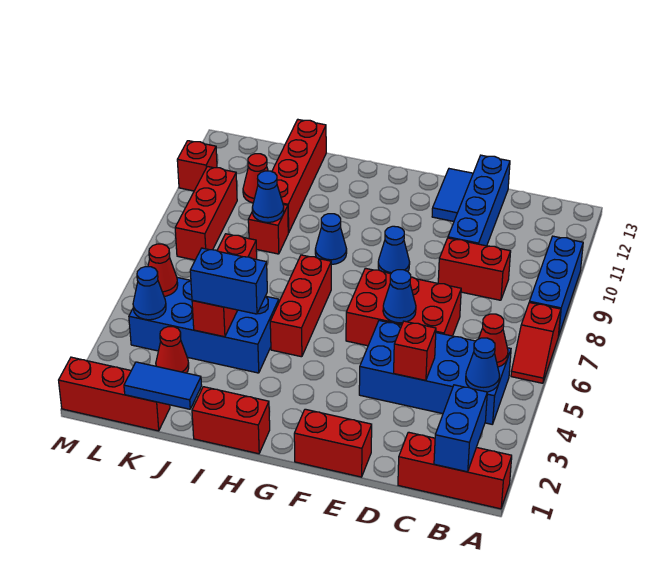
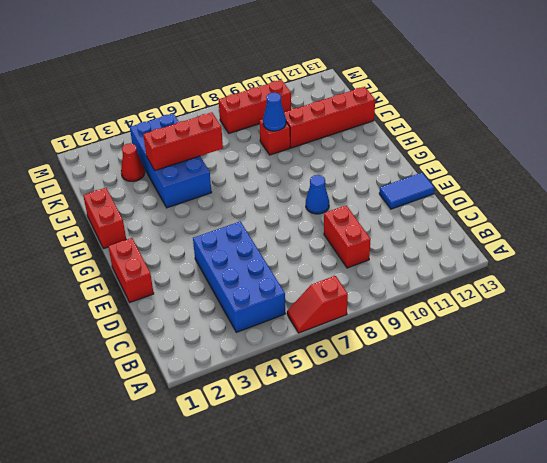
none -> red brick A1:C1 level 1
none -> blue brick A8:A10 level 1
none -> red brick D6:F7 level 1
none -> blue brick D10:D13 level 1

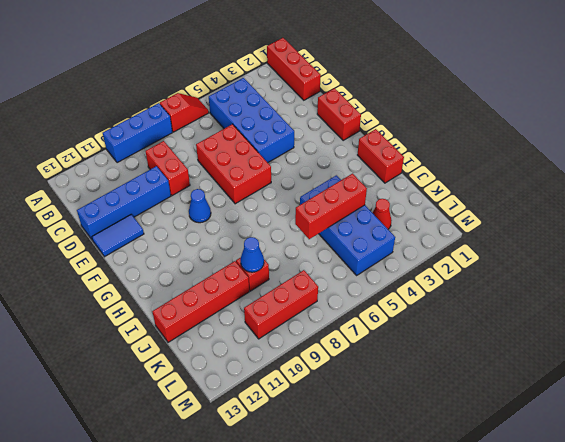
none -> red brick H5:H7 level 1
none -> blue cone H9 level 1
none -> red brick K1:M1 level 1
none -> red cone K11 level 1

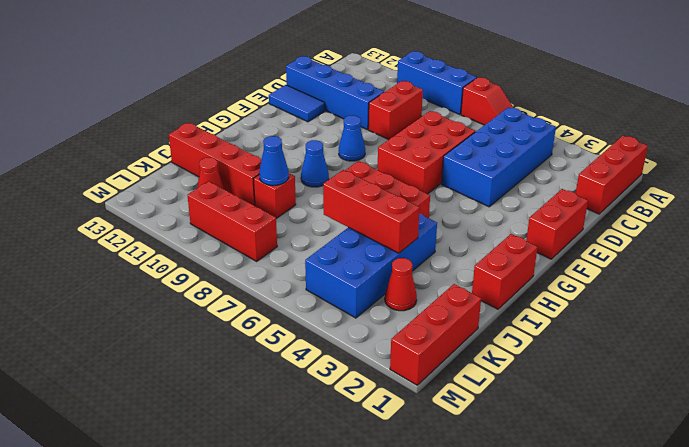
none -> red brick M11 level 1
none -> blue brick B1:B2 level 2
none -> blue cone B4 level 2
none -> red cone B5 level 2

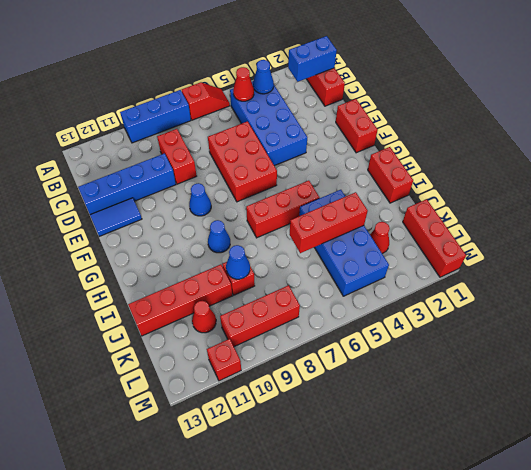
none -> red brick D4 level 2
none -> blue cone E6 level 2
none -> blue tile J1:K1 level 2
none -> blue cone L4 level 2

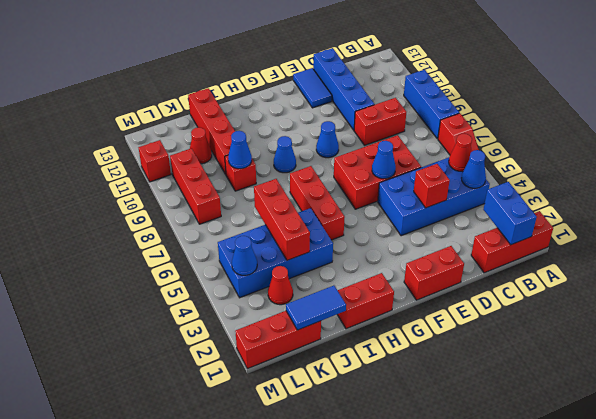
none -> red cone L5 level 2
none -> blue brick I4:J4 level 3

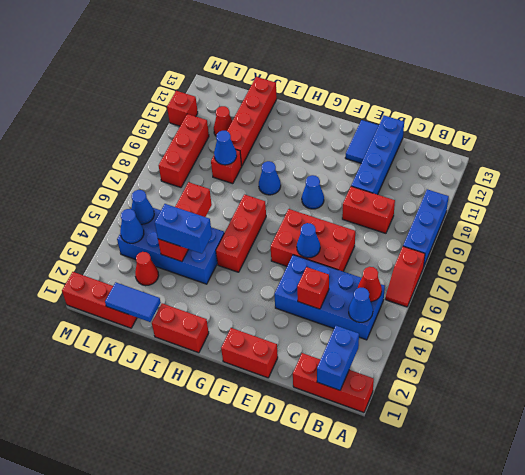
blue cone L5 level 2 -> red cone L5 level 2

